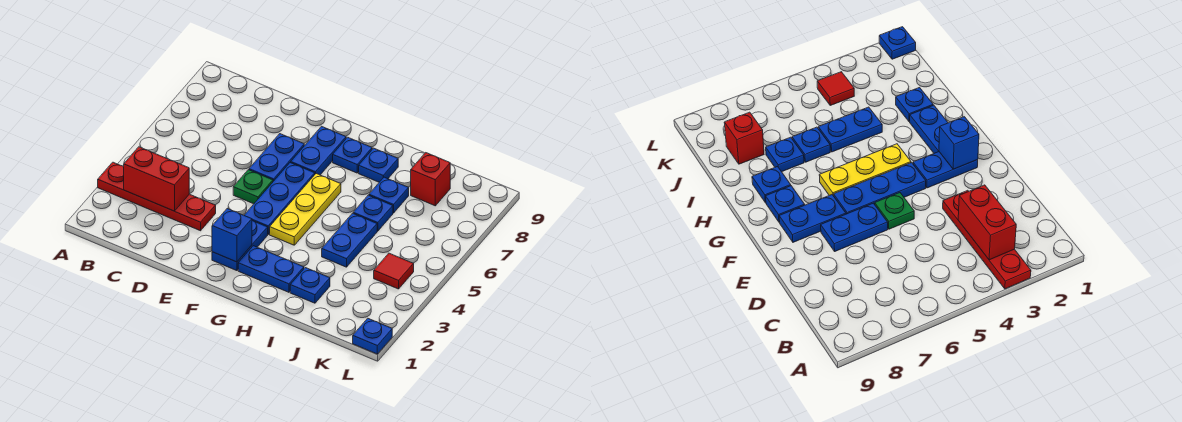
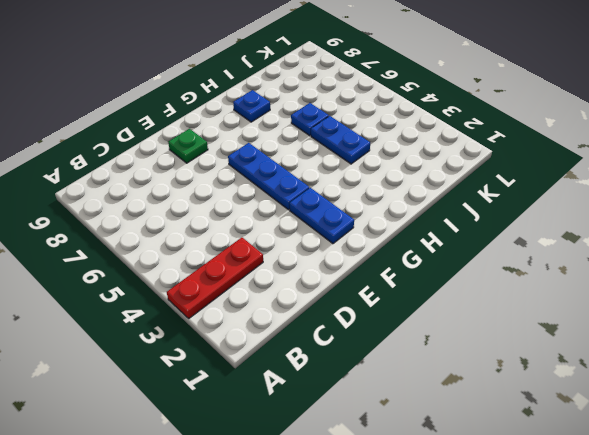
red plate A3:C3 level 1 -> red plate A3:D3 level 1
green plate E8 level 1 -> green plate E5 level 1
none -> blue plate E6:E7 level 1
none -> blue plate F7:F8 level 1
none -> blue plate G2:H2 level 1

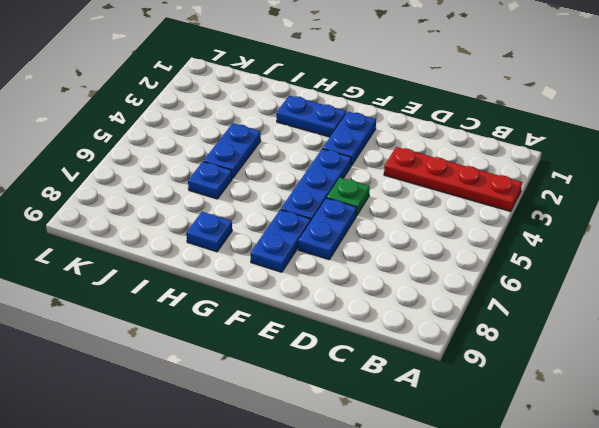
none -> yellow plate G4:G6 level 1
none -> blue plate G8 level 1
none -> blue plate I2 level 1

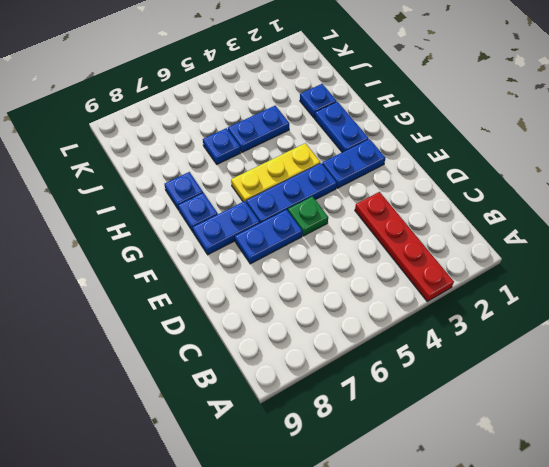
none -> blue plate I7 level 1
none -> red brick J8 level 1
none -> red tile K4 level 1

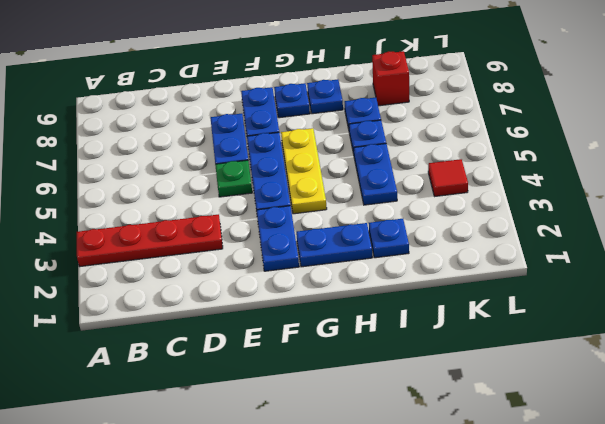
none -> blue plate L1 level 1
none -> red brick B3:C3 level 2
none -> blue brick F2 level 2

